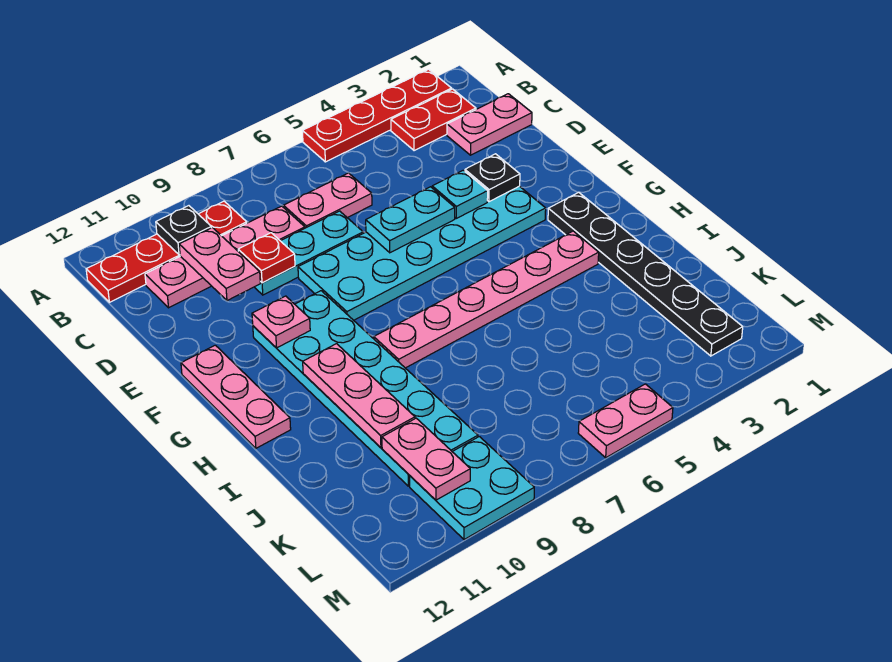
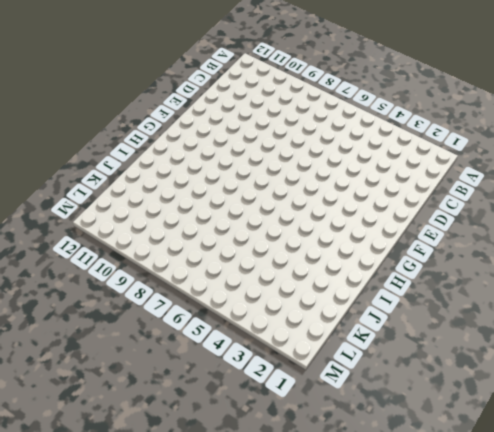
none -> red plate A2:A5 level 1
none -> red plate B2:B3 level 1
none -> red plate B9:B12 level 1

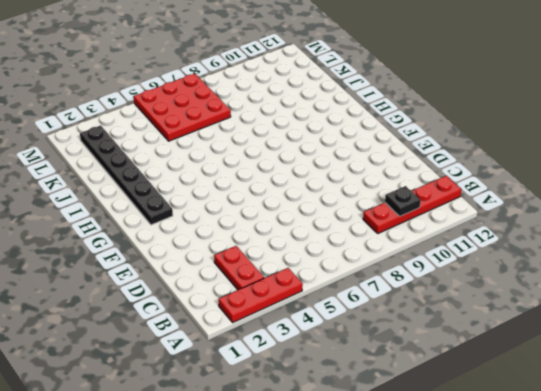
red plate A2:A4 level 1 -> red plate A2:A5 level 1
red plate B3:C3 level 1 -> red plate B2:B3 level 1
red plate K5:M7 level 1 -> pink plate M5:M6 level 1
none -> pink plate C1:C2 level 1
none -> pink plate C6:C7 level 1
none -> pink plate C8:C11 level 1

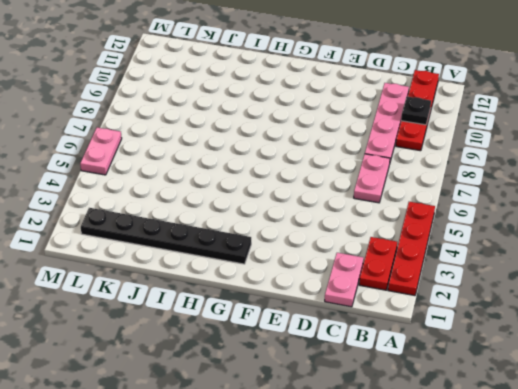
none -> cyan plate D7:D9 level 1
none -> cyan plate E3:F8 level 1
none -> cyan plate F9:K10 level 1

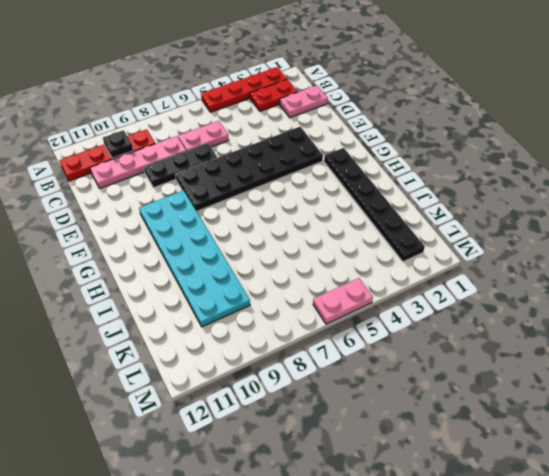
black plate D7:D9 level 1 -> cyan plate D7:D9 level 1
black plate E3:F8 level 1 -> cyan plate E3:F8 level 1
none -> pink plate F12:H12 level 1
none -> pink plate H3:H8 level 1
none -> cyan plate L9:M10 level 1

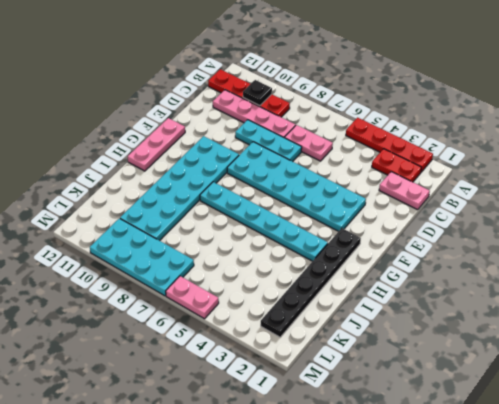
cyan plate H3:H8 level 1 -> pink plate H3:H8 level 1
cyan plate L7:M10 level 1 -> cyan plate L9:M10 level 1
none -> pink plate C10:D10 level 2
none -> red plate D9 level 2
none -> black plate E3 level 2

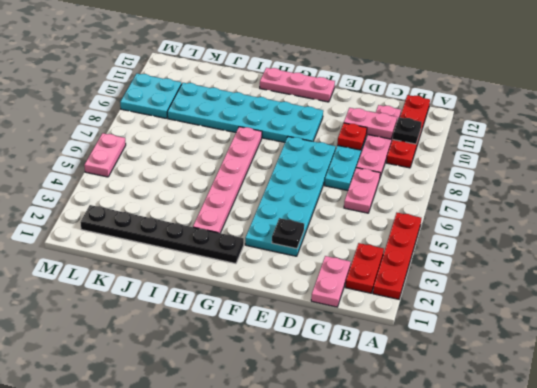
none -> cyan plate E4 level 2
none -> cyan plate E5:E6 level 2
none -> pink plate F10 level 2

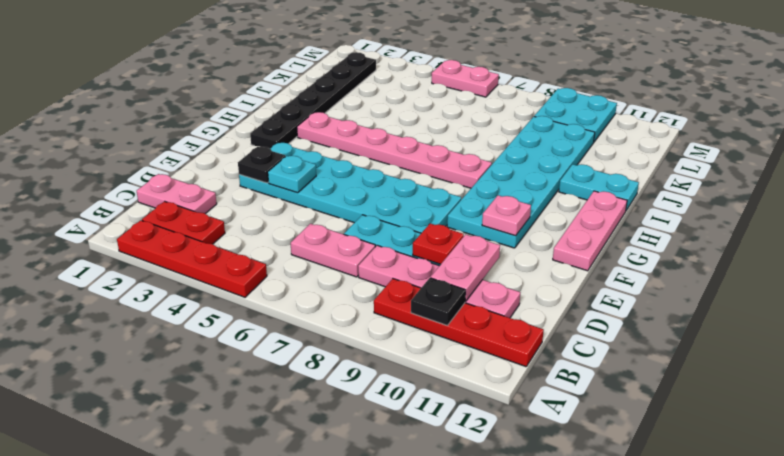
cyan plate I11:I12 level 1 -> cyan plate E5:E6 level 2
none -> pink plate H10:J10 level 2
none -> pink plate K10:L10 level 2

